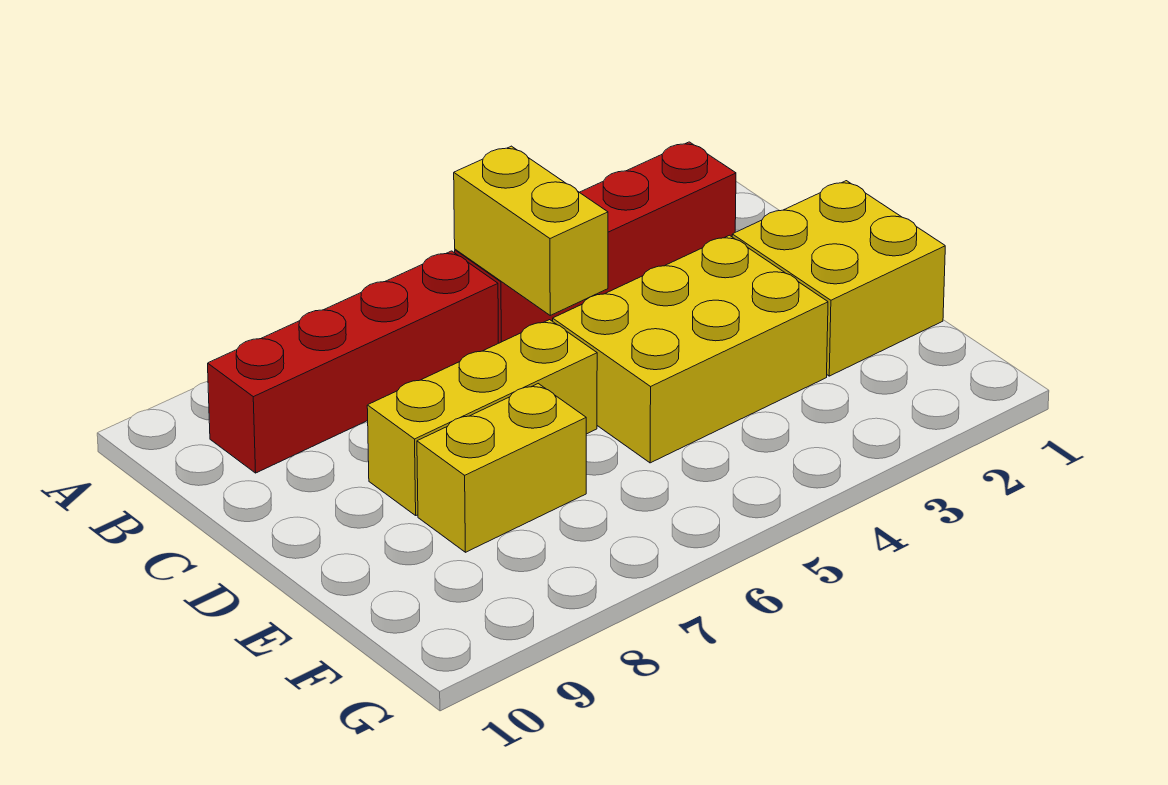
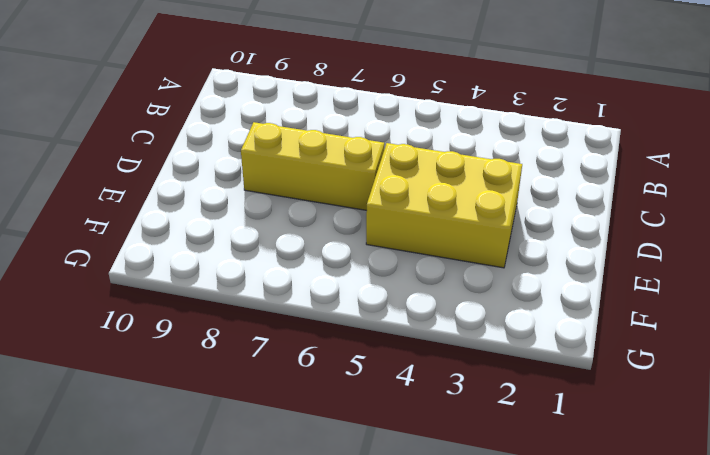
none -> red brick B2:B5 level 1
none -> red brick B6:B9 level 1

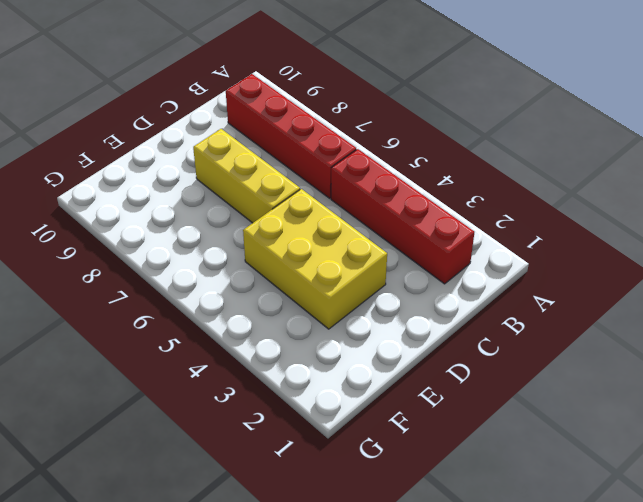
none -> yellow brick D1:E2 level 1
none -> yellow brick E7:E8 level 1

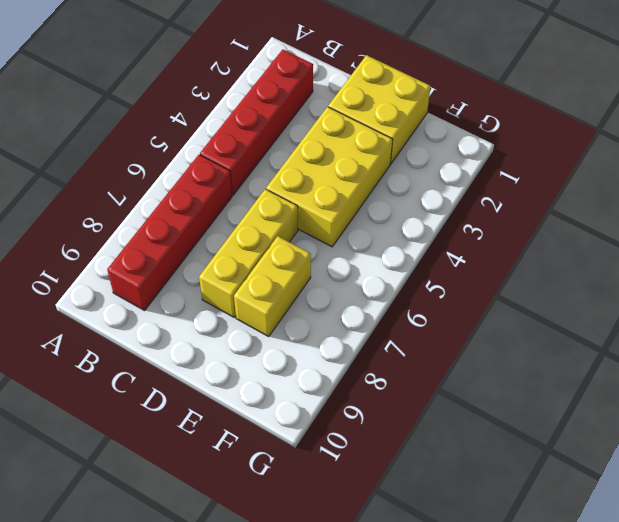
none -> yellow brick B5:C5 level 2

